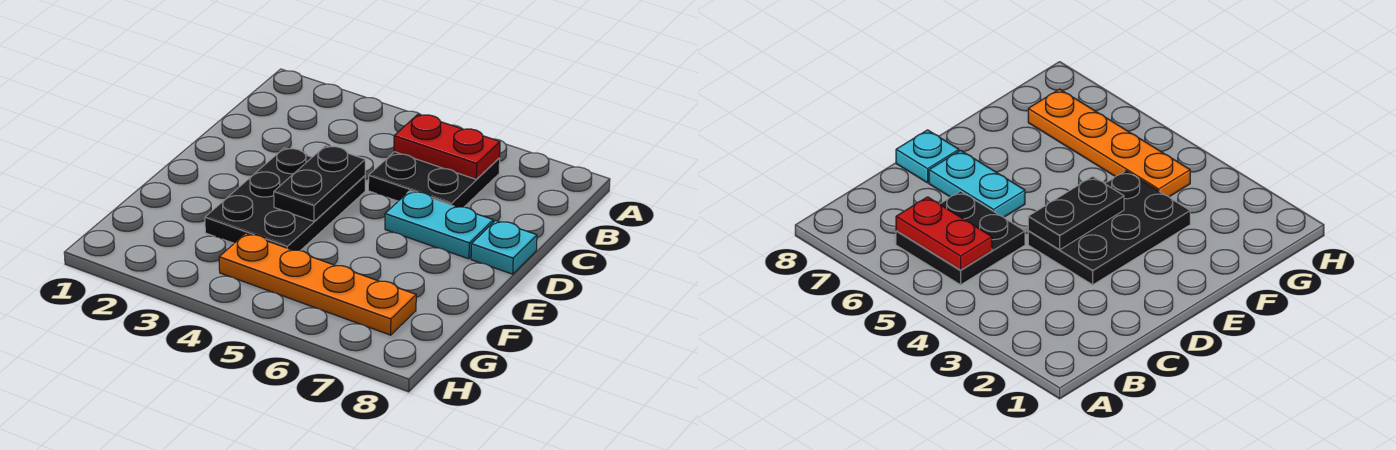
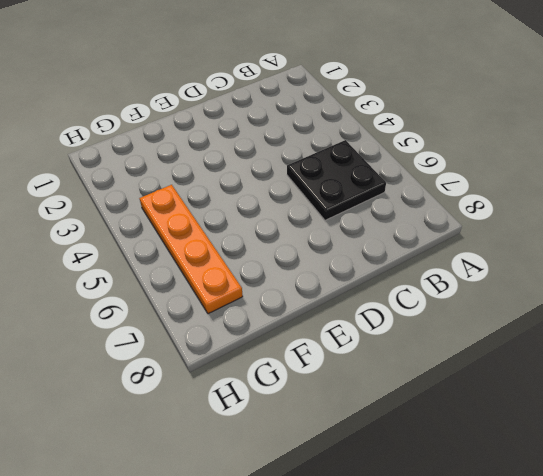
none -> black plate D3:F4 level 1
none -> cyan plate D6:D7 level 1

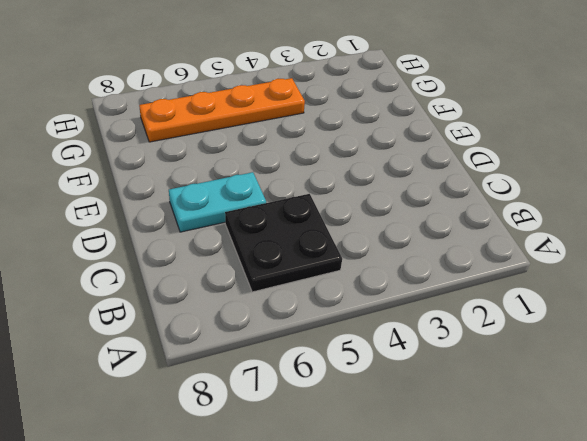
none -> black plate D3:F4 level 1
none -> cyan plate D8 level 1

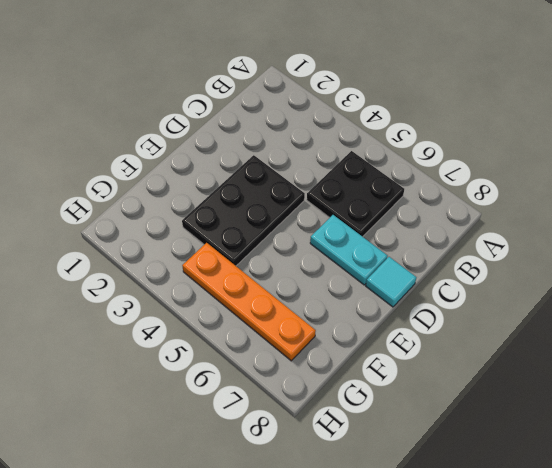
cyan tile D8 level 1 -> cyan plate D8 level 1
none -> red plate B5:B6 level 2
none -> black plate D4:E4 level 2

